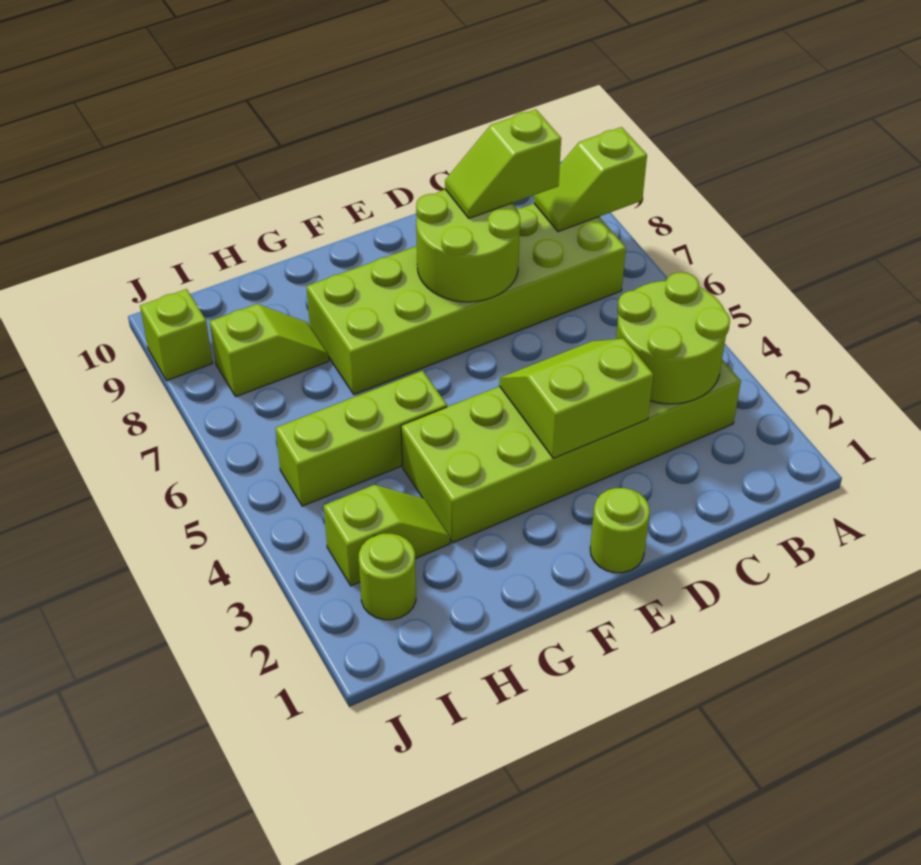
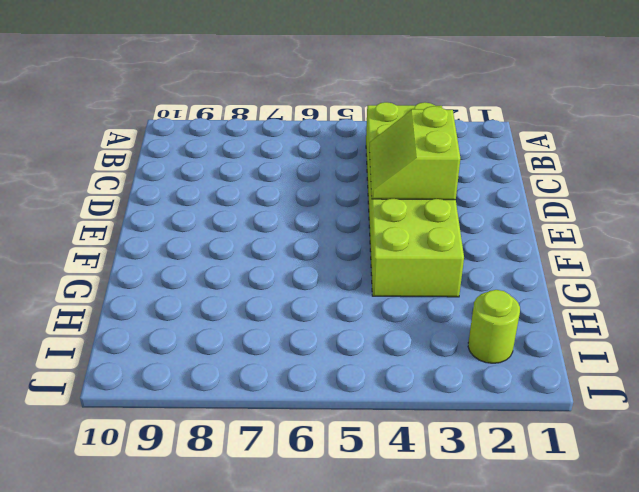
none -> lime brick B7:G8 level 1
none -> lime round brick E1 level 1
none -> lime brick G5:I5 level 1

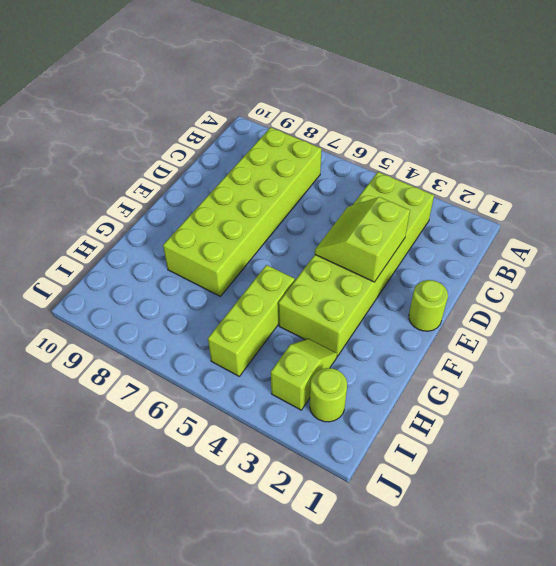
none -> lime slope H8:I8 level 1 top I
none -> lime brick J9 level 1
none -> lime slope A8:B8 level 2 top A

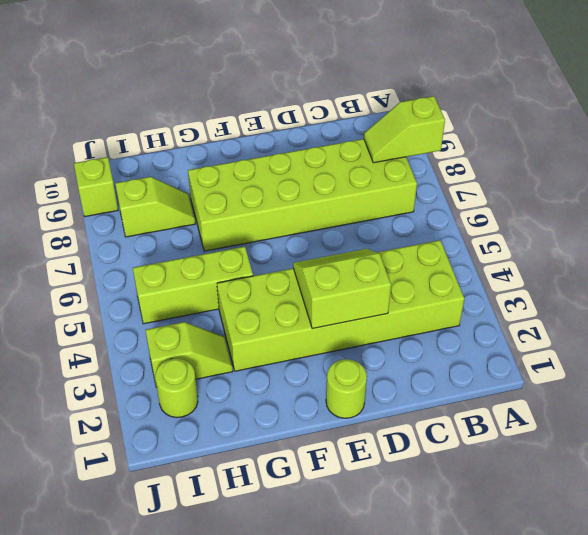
none -> lime round brick B3:C4 level 2
none -> lime round brick D7:E8 level 2
none -> lime slope C8:D8 level 3 top C

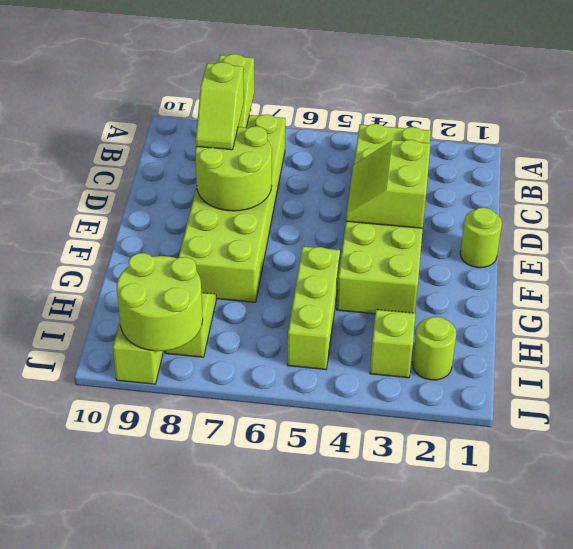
lime round brick I8:J9 level 2 -> lime round brick B3:C4 level 2

